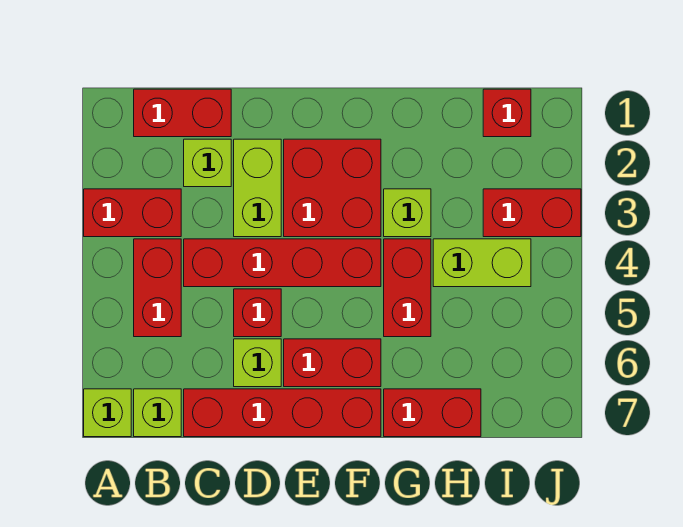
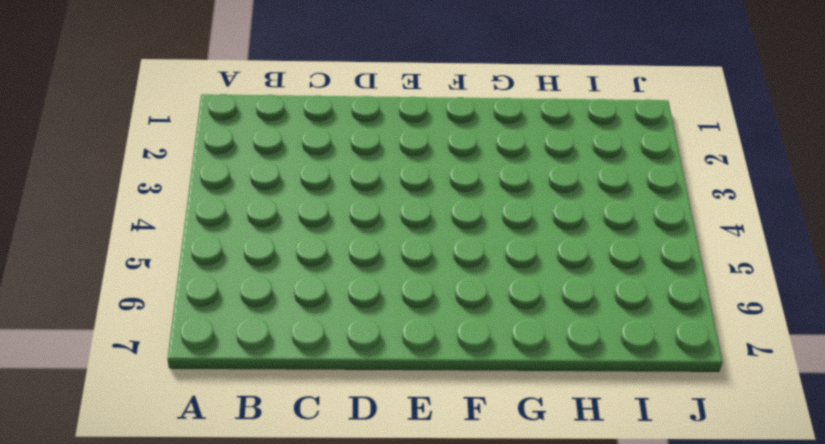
none -> red brick A3:B3 level 1
none -> lime brick A7 level 1
none -> red brick B1:C1 level 1

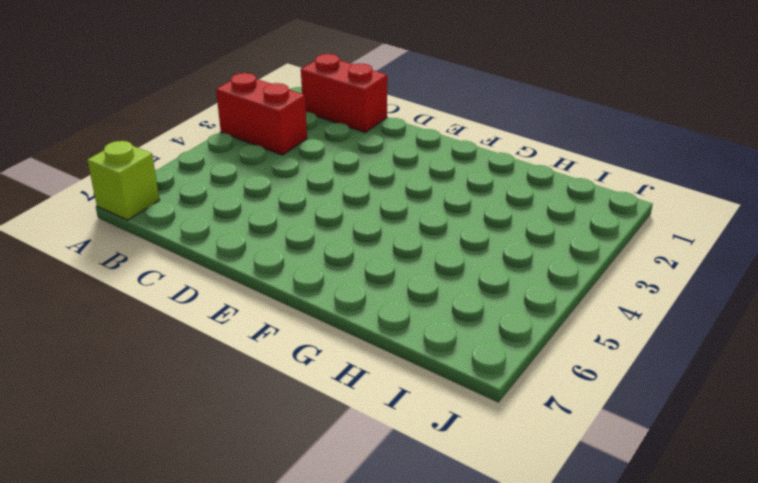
none -> red brick B4:B5 level 1
none -> lime brick B7 level 1
none -> lime brick C2 level 1

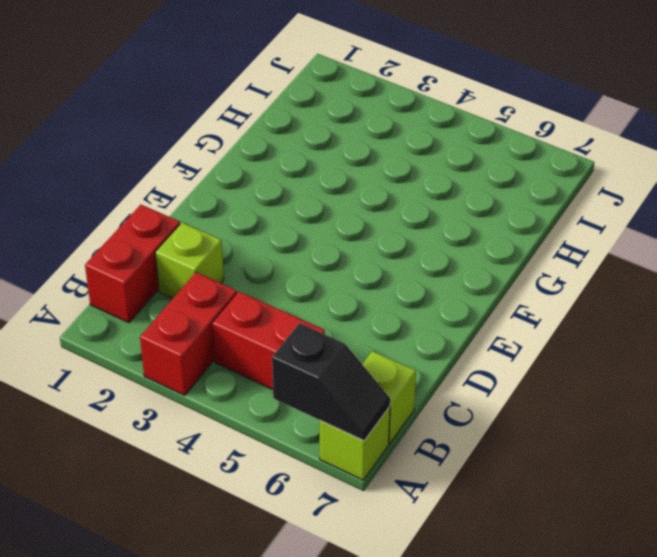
black slope A6:A7 level 2 top 6 -> none
none -> red brick C4:F4 level 1
none -> red brick C7:F7 level 1
none -> lime brick D2:D3 level 1

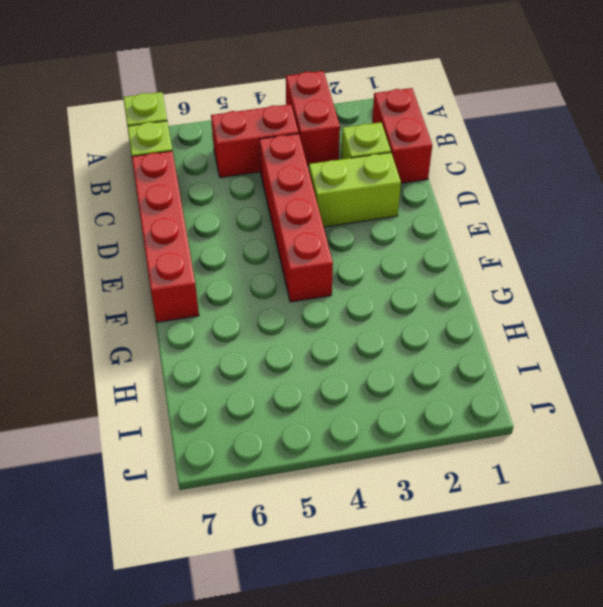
none -> red brick D5 level 1
none -> lime brick D6 level 1
none -> red brick E2:F3 level 1

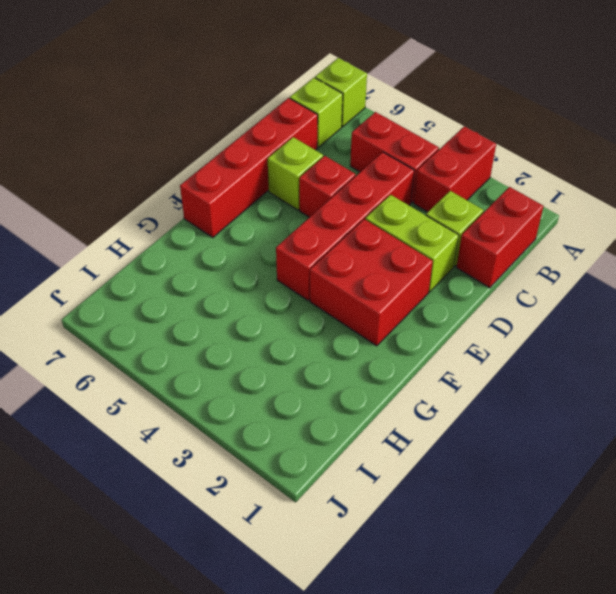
none -> red brick E6:F6 level 1
none -> lime brick G3 level 1
none -> red brick G4:G5 level 1

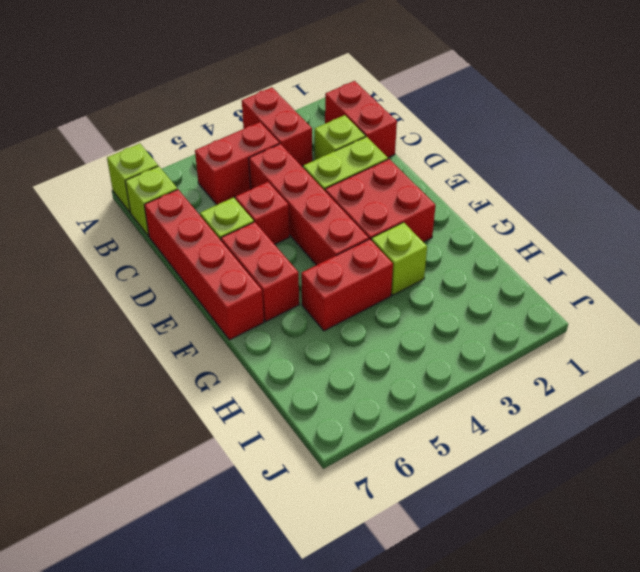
none -> red brick G7:H7 level 1
none -> lime brick H4:I4 level 1
none -> red brick I1 level 1

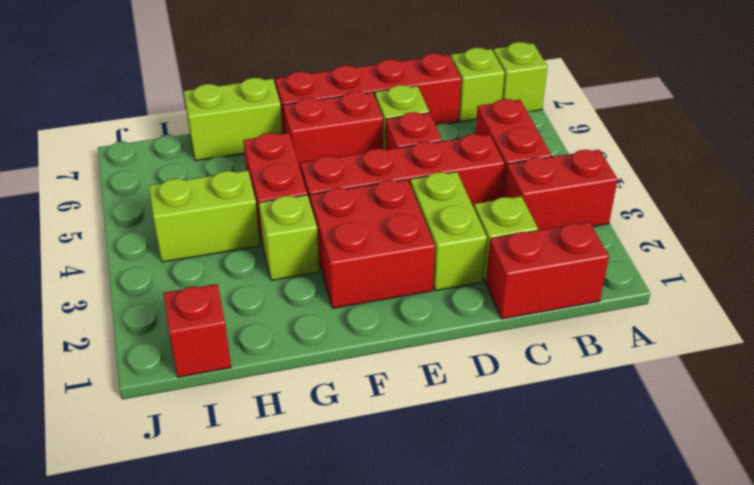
lime brick G7:H7 level 1 -> red brick G7:H7 level 1
none -> red brick I3:J3 level 1

